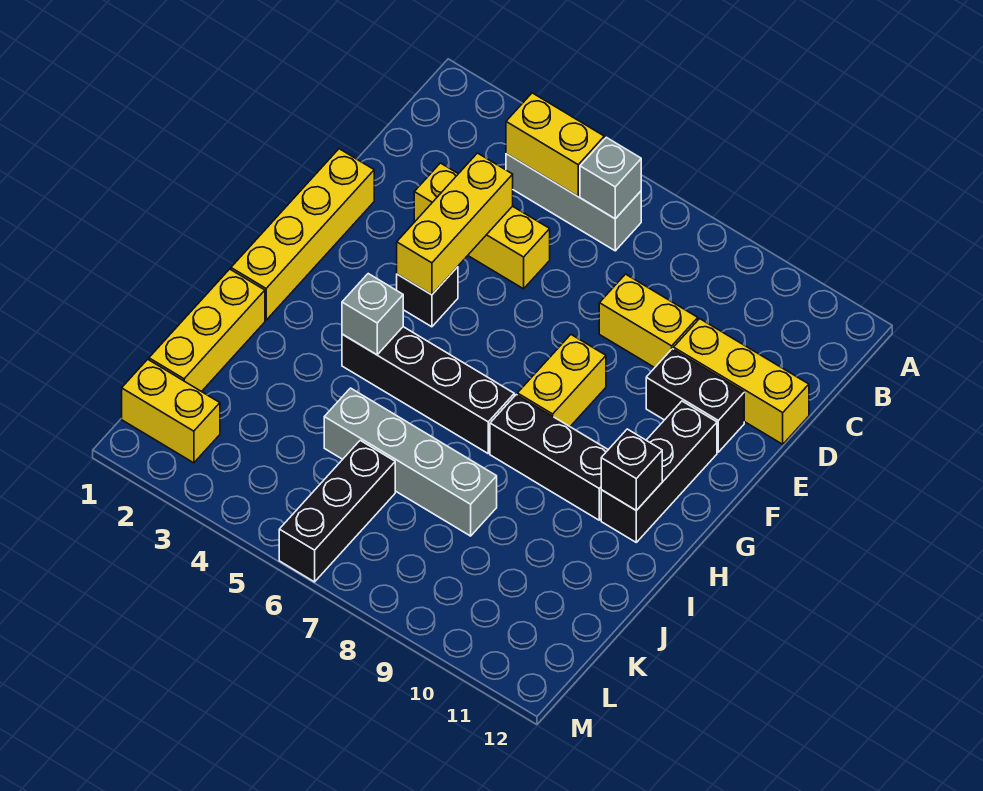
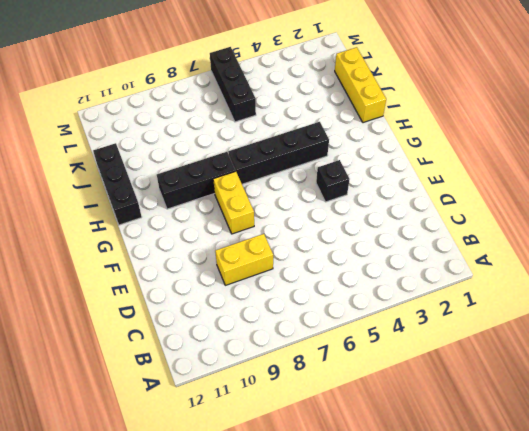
black brick H12:J12 level 1 -> black brick F11:H11 level 1
none -> grey brick B4:B6 level 1
none -> yellow brick D3:D5 level 1
none -> yellow brick D10:D12 level 1

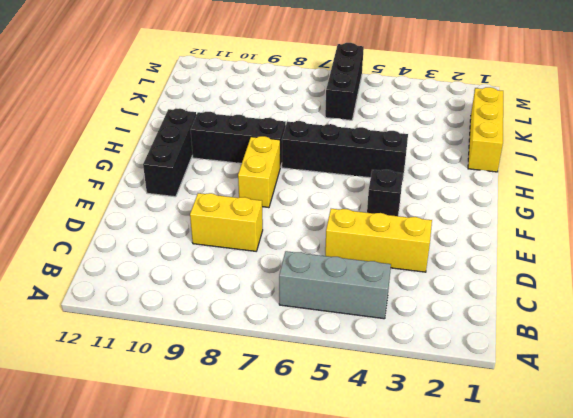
none -> yellow brick D10:D12 level 1
none -> yellow brick E1:H1 level 1
none -> black brick E10:E11 level 1

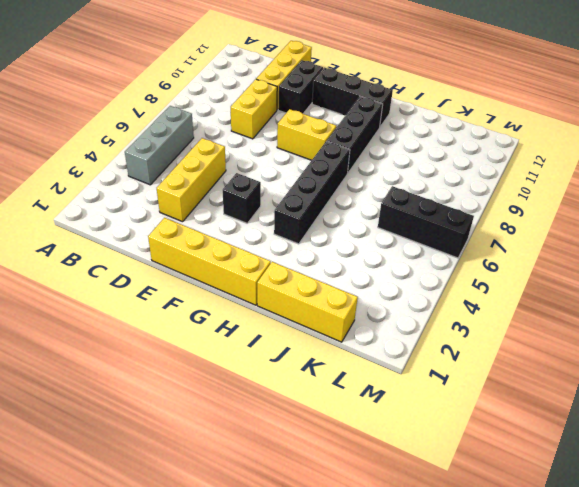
none -> grey brick J5:J8 level 1
none -> yellow brick L1:L2 level 1
none -> yellow brick B4:B5 level 2

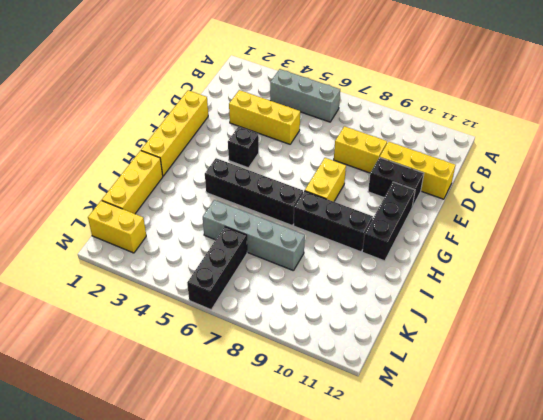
none -> yellow brick B4:B5 level 2
none -> grey brick B6 level 2
none -> yellow brick D4:F4 level 2

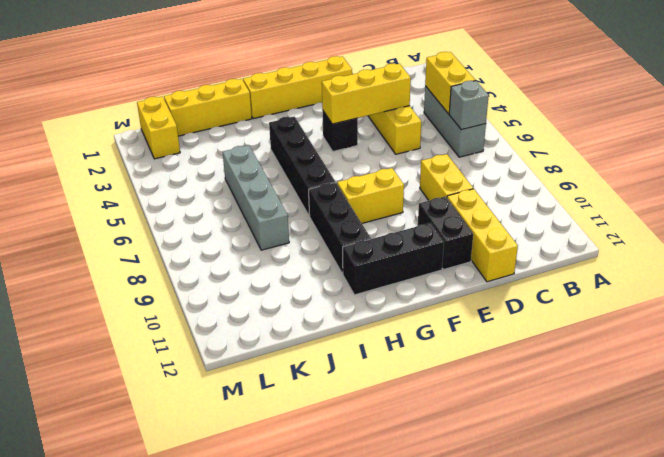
none -> black brick K6:M6 level 1
none -> grey brick H4 level 2
none -> black brick H11 level 2

